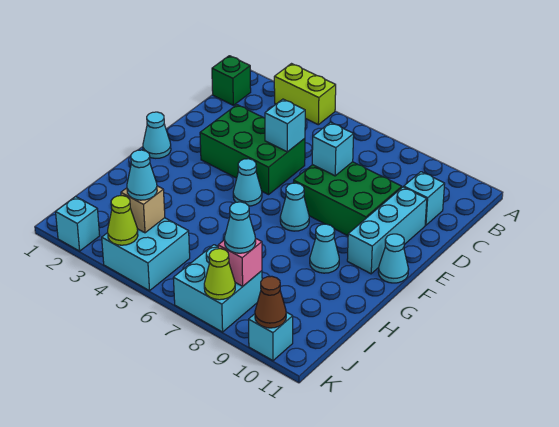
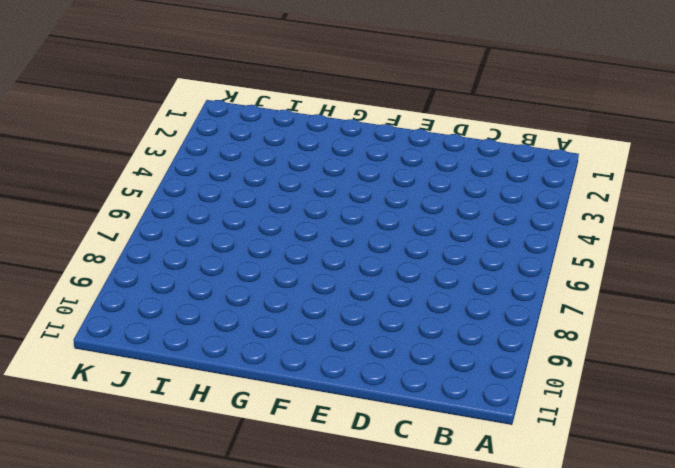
none -> lime brick A3:A4 level 1
none -> green brick B1 level 1
none -> cyan brick C10 level 1

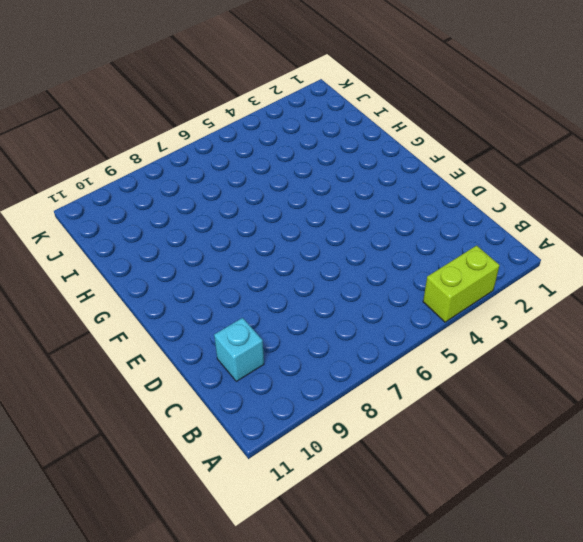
none -> green brick B1 level 1
none -> green brick D3:E5 level 1
none -> green brick D7:E9 level 1

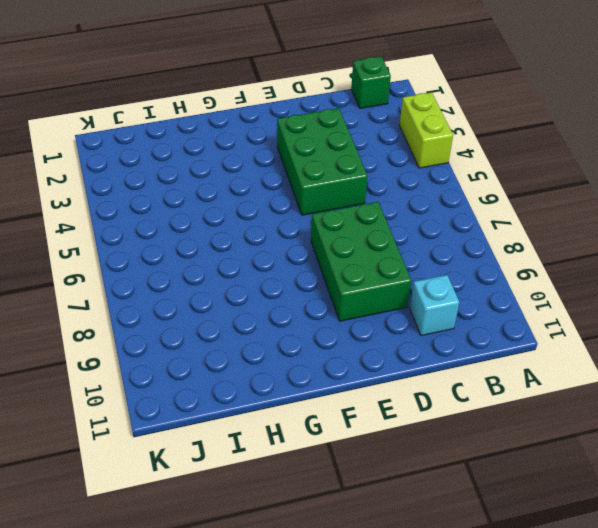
none -> cyan brick D10:F10 level 1
none -> cyan cone F1 level 1
none -> cyan cone F5 level 1

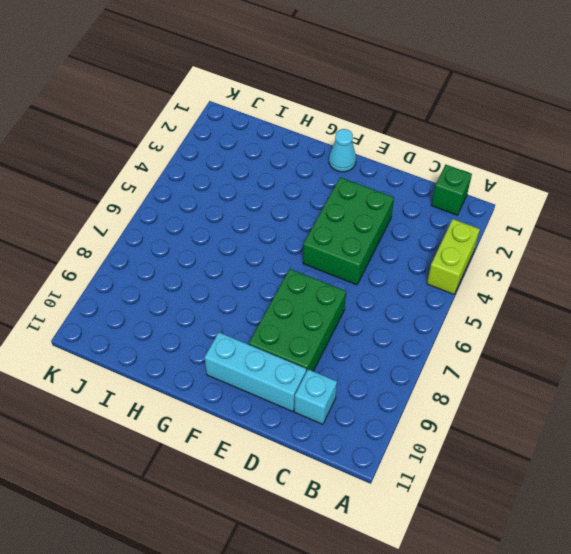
none -> cyan cone F5 level 1
none -> cyan cone F7 level 1
none -> cyan cone F11 level 1

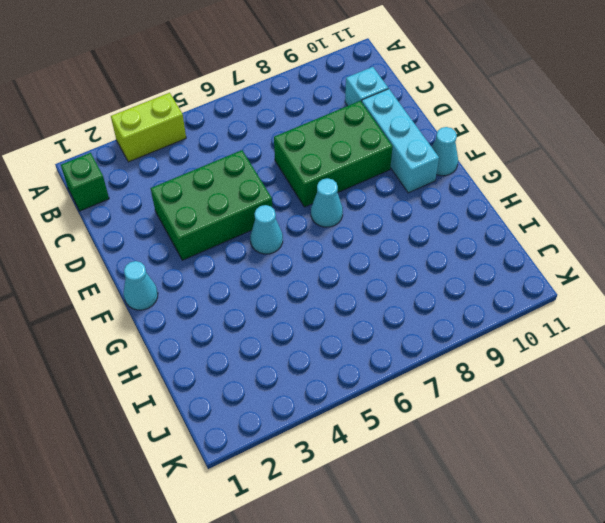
none -> cyan cone G9 level 1
none -> cyan brick J4:K5 level 1
none -> cyan brick J7:K8 level 1

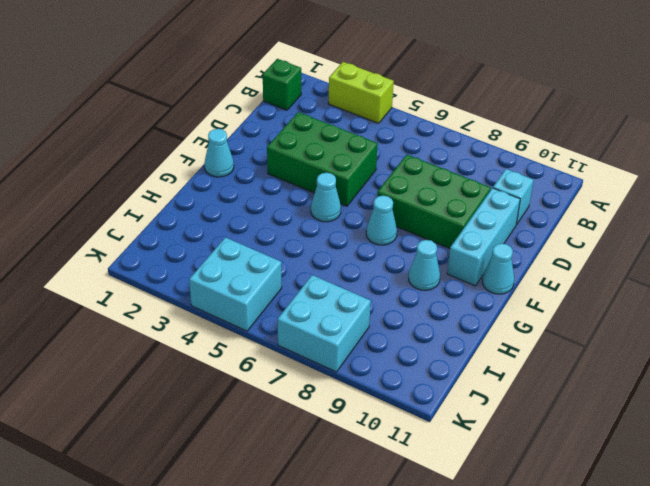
none -> cyan brick K2 level 1
none -> cyan brick K10 level 1
none -> cyan brick D5 level 2

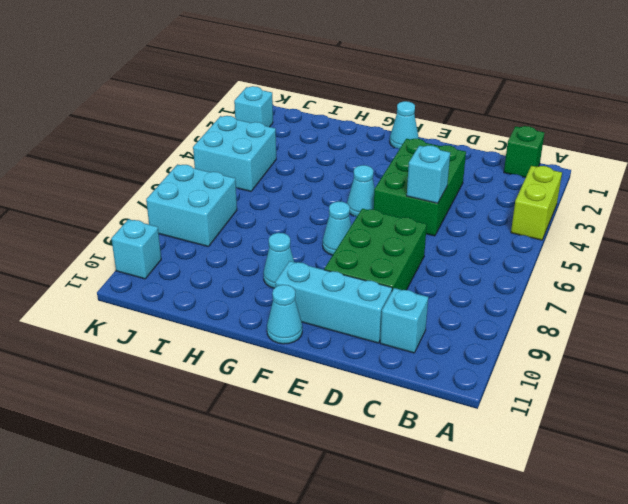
none -> cyan brick D7 level 2
none -> tan brick J4 level 2
none -> pink brick J8 level 2

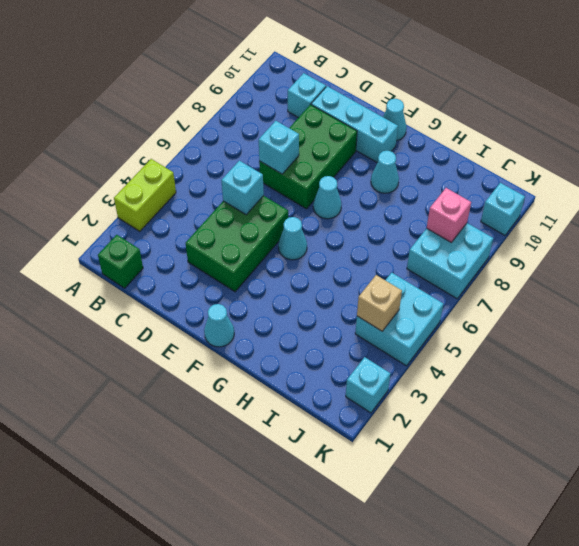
none -> lime cone K4 level 2
none -> lime cone K8 level 2
none -> brown cone K10 level 2

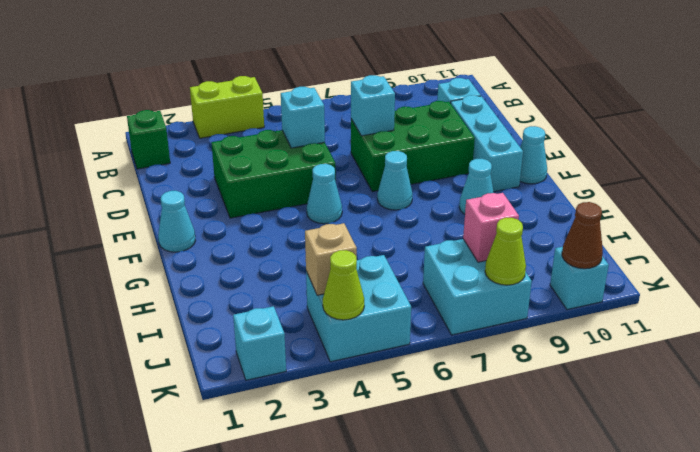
none -> cyan cone J4 level 3
none -> cyan cone J8 level 3

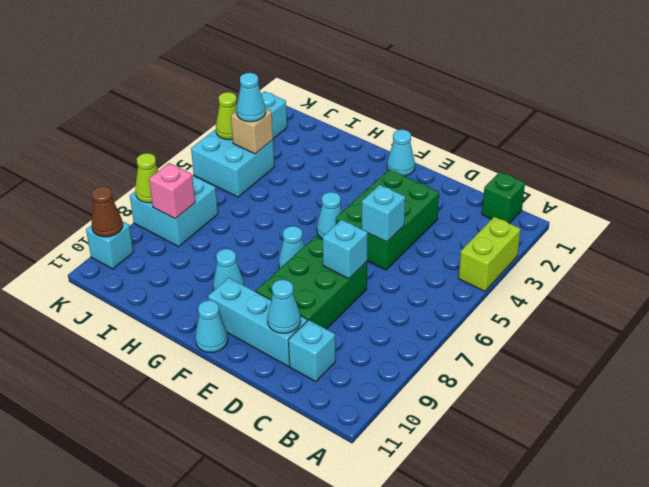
cyan cone D10 level 2 -> cyan cone J8 level 3

